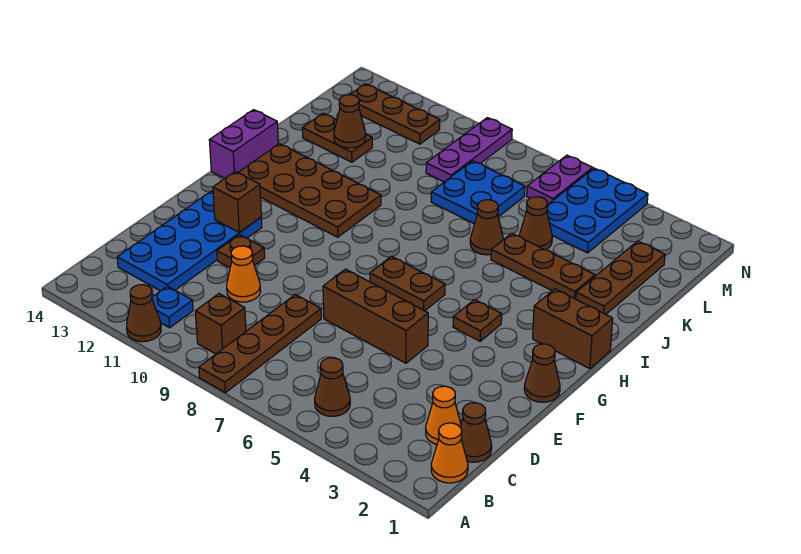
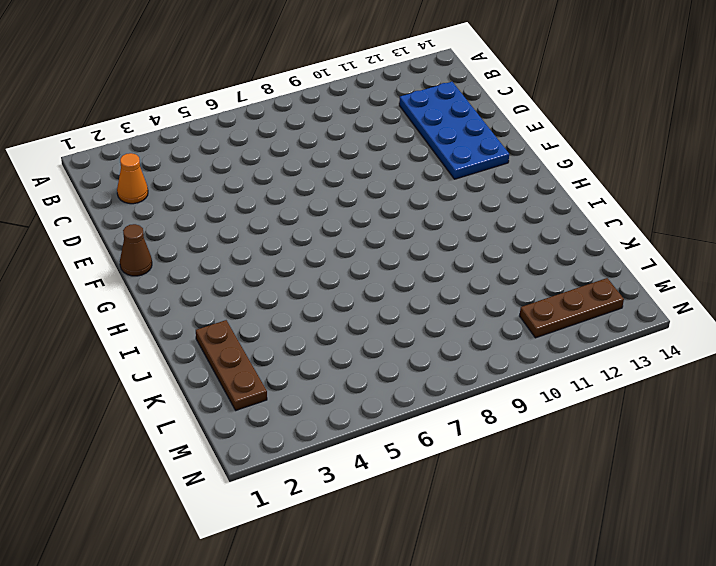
none -> brown plate A8:D8 level 1
none -> brown cone A11 level 1
none -> orange cone B1 level 1
none -> brown cone B5 level 1

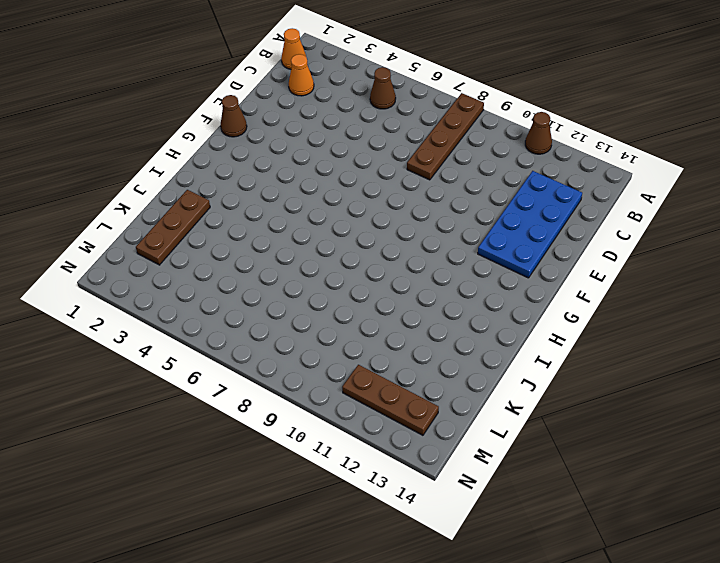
none -> brown brick B9 level 1
none -> blue plate B11 level 1
none -> brown cone C1 level 1
none -> orange cone D10 level 1

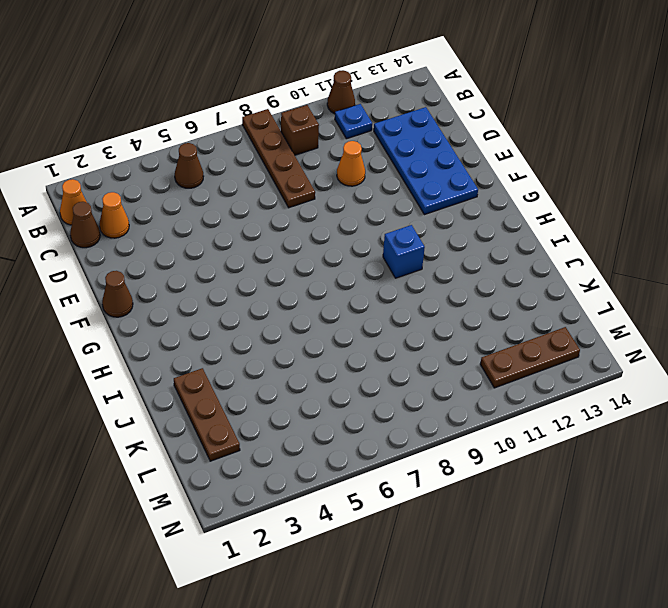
blue brick H10 level 1 -> brown plate H10:I13 level 1
none -> brown brick E5:E7 level 1
none -> brown plate E11 level 1
none -> brown plate G4 level 1
none -> brown plate G6:G7 level 1

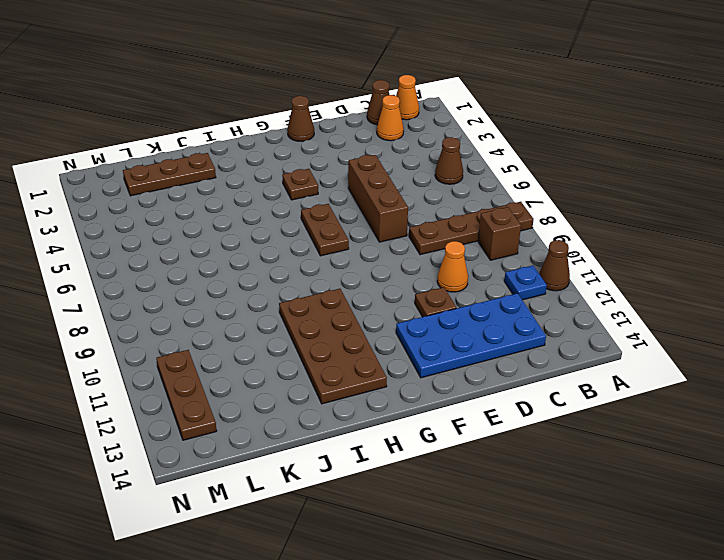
none -> brown brick H1:H2 level 1
none -> purple brick H14:I14 level 1
none -> brown plate J3:J5 level 1
none -> brown cone J6 level 1

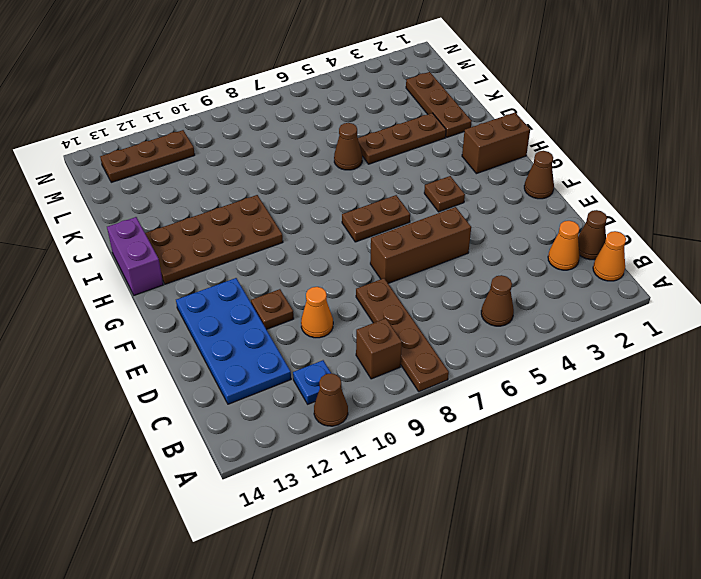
none -> brown cone K5 level 1
none -> blue plate K7:L8 level 1
none -> brown plate K12:K13 level 1
none -> blue plate L4:N5 level 1

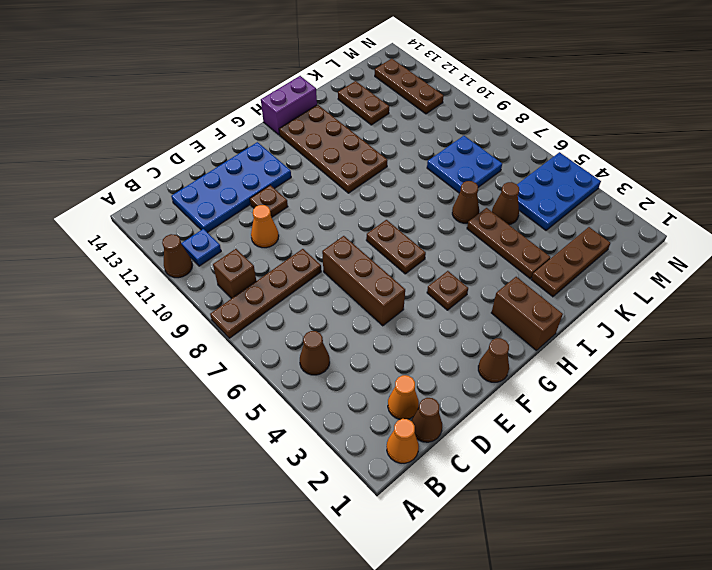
none -> purple plate L9:N9 level 1
none -> purple plate M6:N6 level 1
none -> brown brick F12 level 2
none -> brown cone K12 level 2

